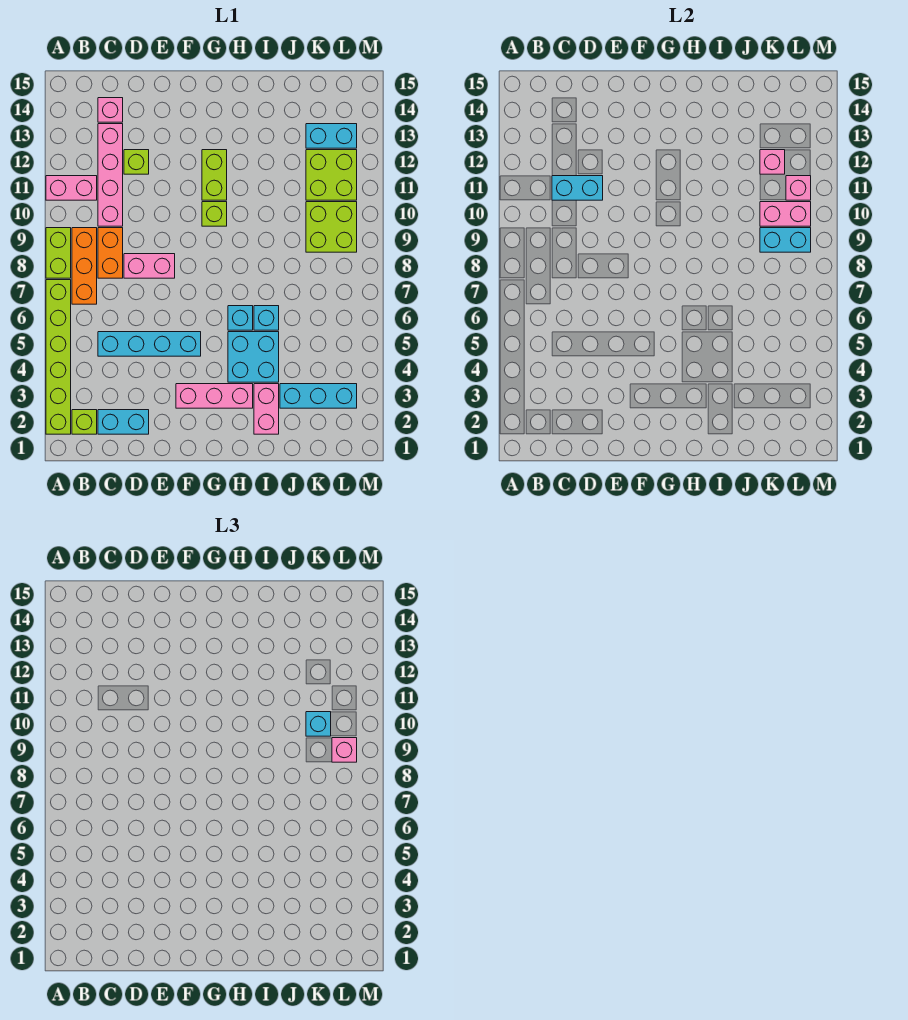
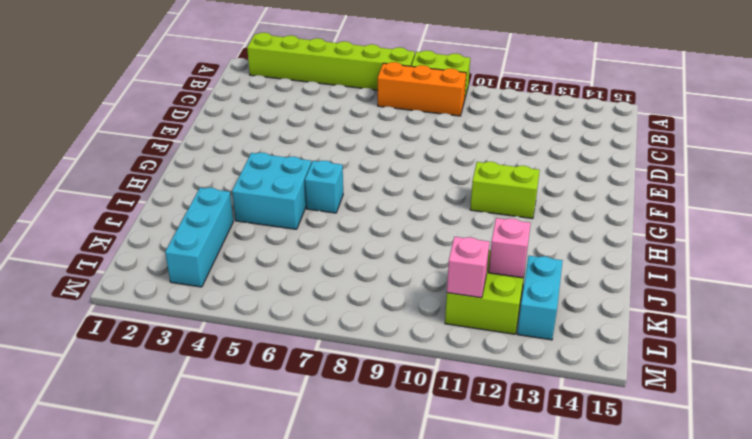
none -> pink brick A11:B11 level 1
none -> lime brick B2 level 1
none -> cyan brick C2:D2 level 1
none -> cyan brick C5:F5 level 1

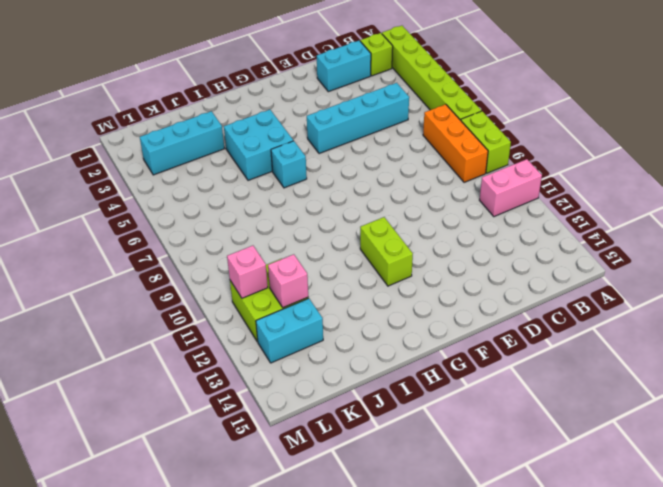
none -> orange brick C8:C9 level 1
none -> pink brick C10:C13 level 1
none -> pink brick C14 level 1
none -> pink brick D8:E8 level 1

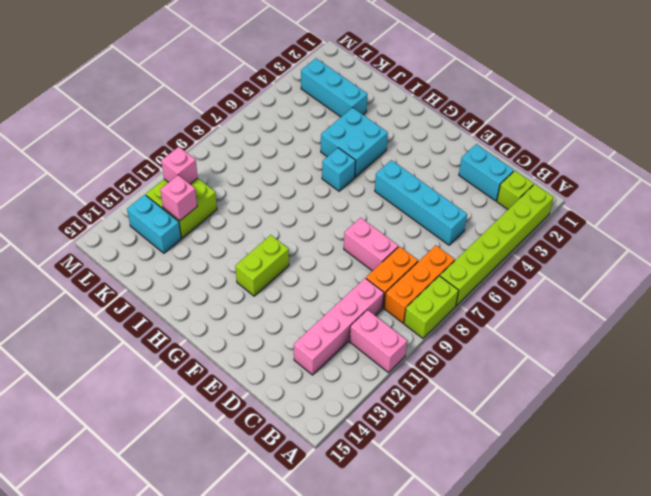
none -> pink brick C14 level 1
none -> lime brick D12 level 1
none -> pink brick F3:H3 level 1
none -> lime brick G10 level 1

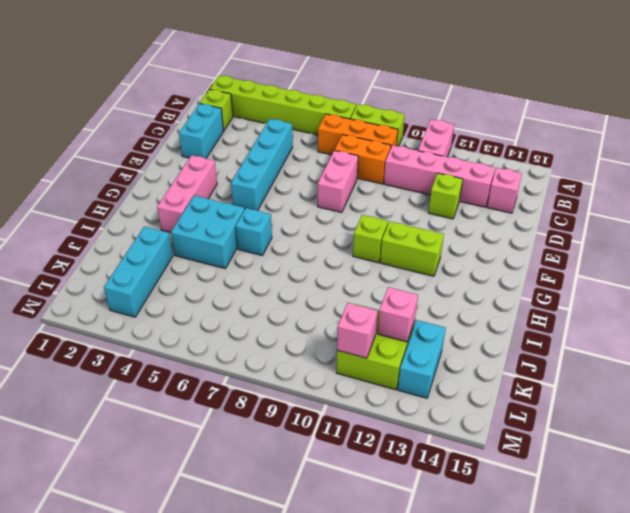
none -> pink brick I2:I3 level 1
none -> cyan brick I6 level 1
none -> lime brick K9:L10 level 1
none -> cyan brick C11:D11 level 2

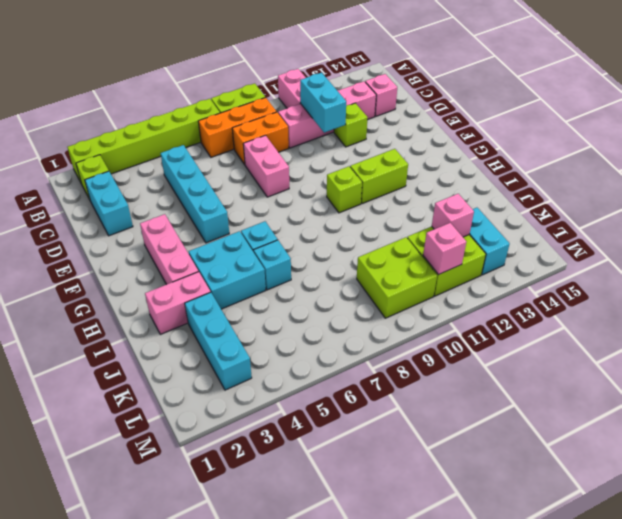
none -> cyan brick K9:L9 level 2
none -> pink brick K10:L10 level 2
none -> cyan brick K10 level 3
none -> pink brick L9 level 3

